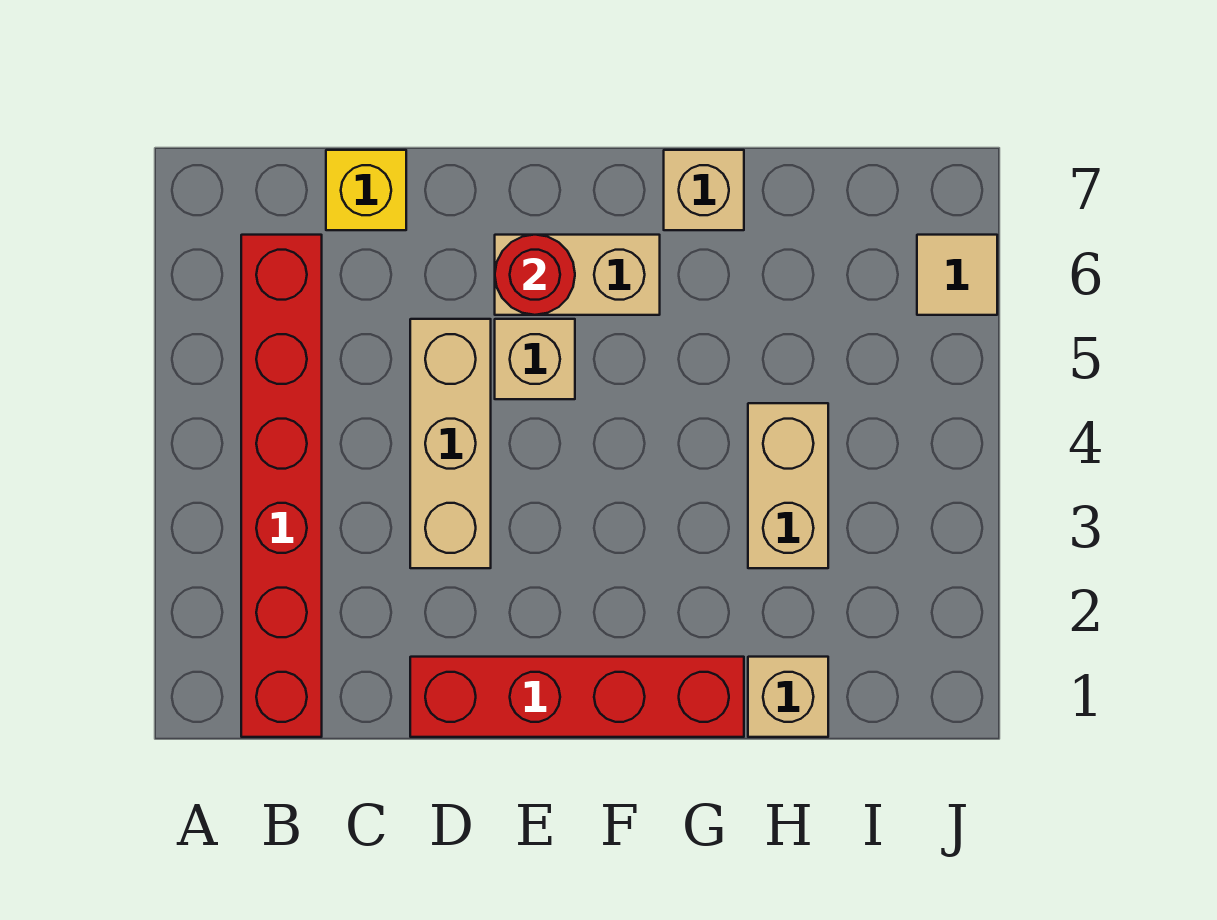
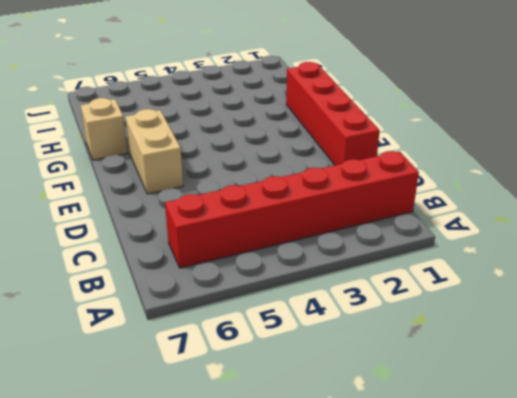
none -> yellow brick C7 level 1
none -> tan brick D3:D5 level 1

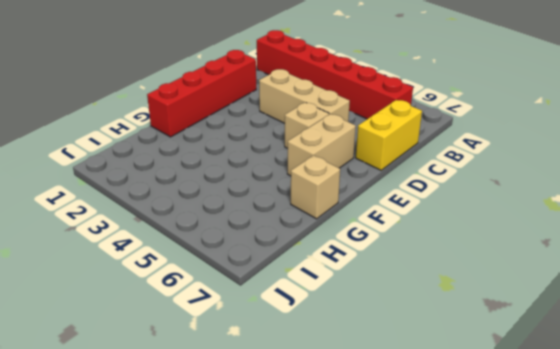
yellow brick C7:D7 level 1 -> yellow brick C7 level 1
none -> tan brick H1 level 1
none -> tan brick H3:H4 level 1

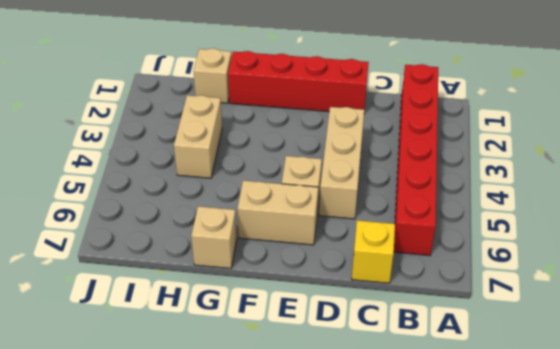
none -> tan tile J6 level 1
none -> red round brick E6 level 2

